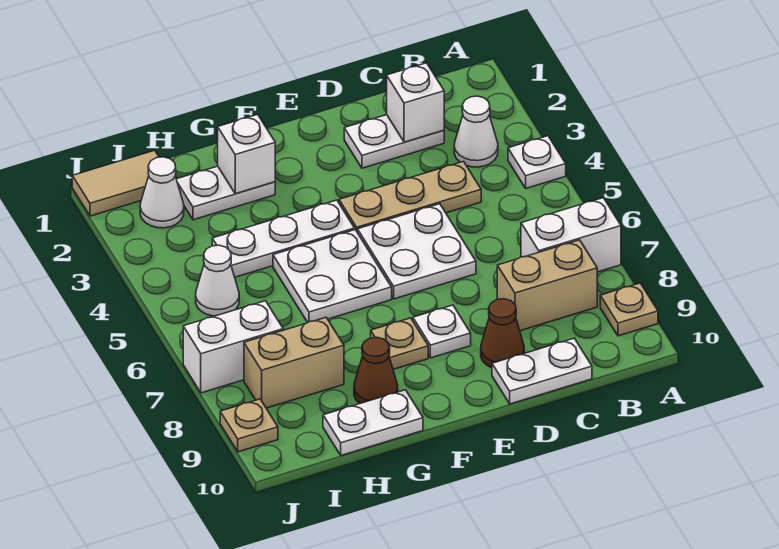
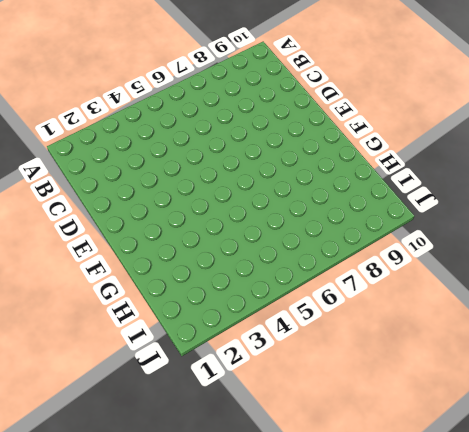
none -> white plate A4 level 1
none -> white brick A7:B7 level 1
none -> tan plate A9 level 1

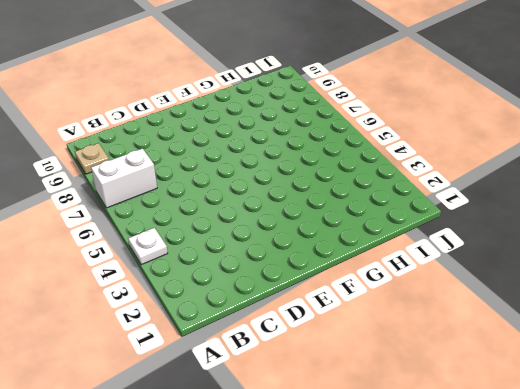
none -> white cone B3 level 1
none -> tan brick B8:C8 level 1
none -> white plate C2:D2 level 1

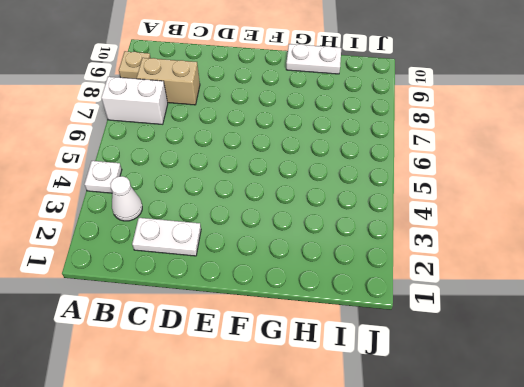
none -> tan plate C4:E4 level 1
none -> white plate C10:D10 level 1
none -> white plate D5:E6 level 1

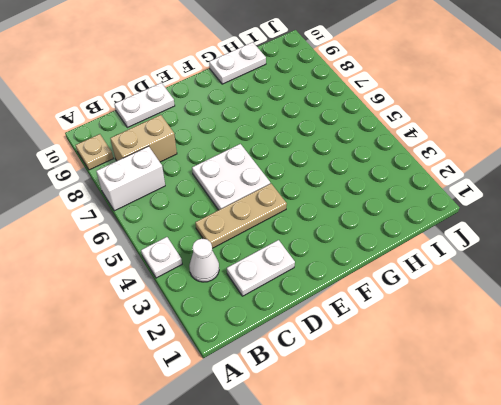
none -> brown cone D9 level 1
none -> white plate E8 level 1
none -> white plate F4:H4 level 1

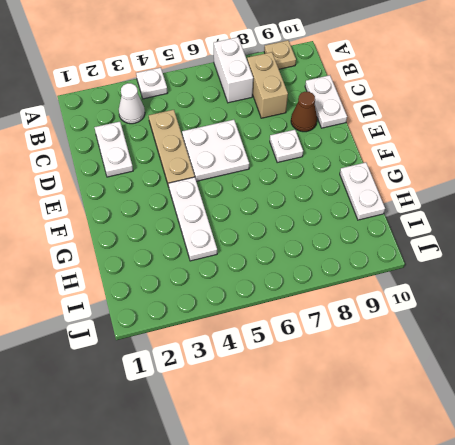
none -> white plate F5:G6 level 1
none -> tan plate F8 level 1
none -> white plate G2:H2 level 1

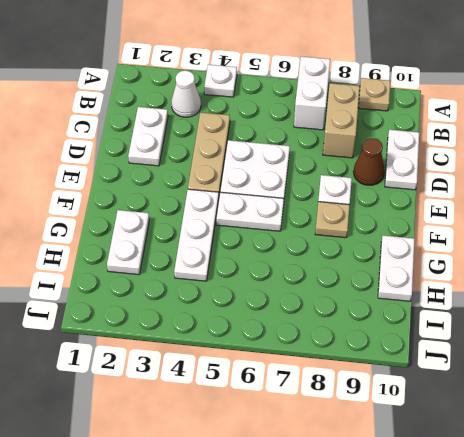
white plate F5:F6 level 1 -> white plate F5:G6 level 1
none -> brown cone G9 level 1
none -> tan brick H8:I8 level 1
none -> tan tile I1:J1 level 1

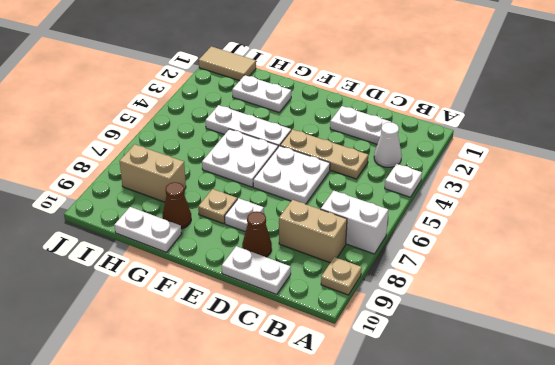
none -> white cone I2 level 1
none -> white cone I5 level 1
none -> white brick I7:J7 level 1

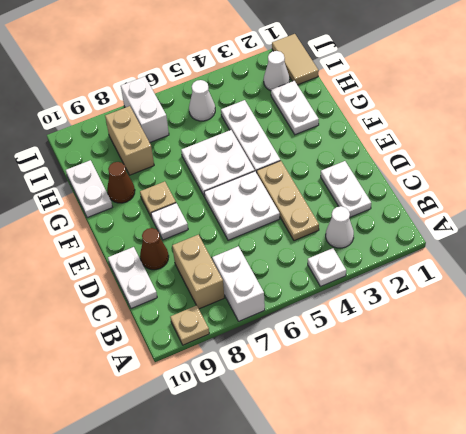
none -> tan plate J9 level 1
none -> white brick C2 level 2
none -> white brick G2 level 2

